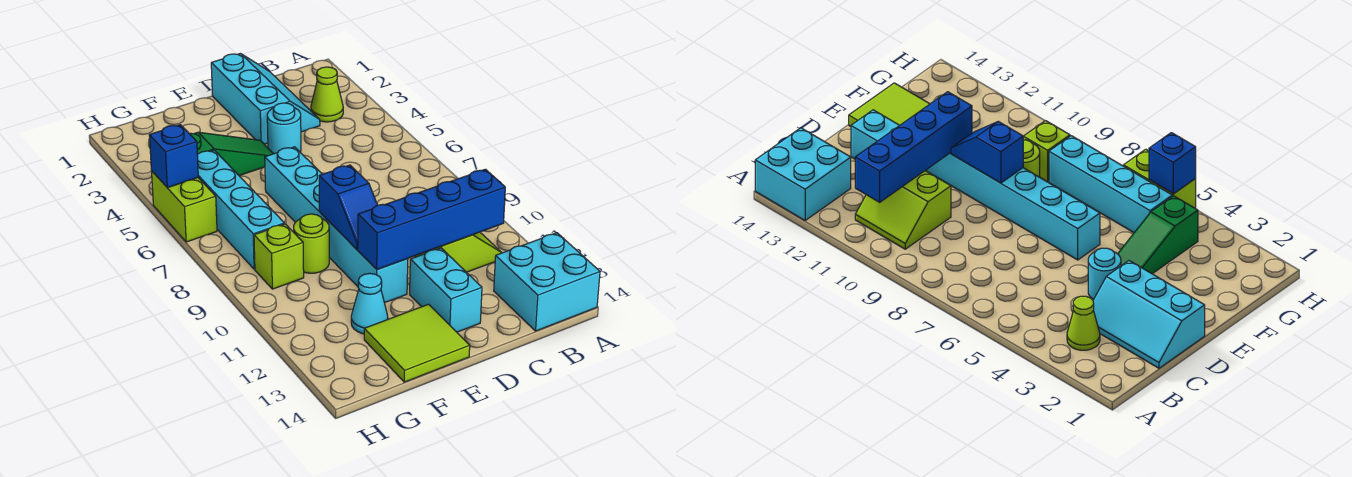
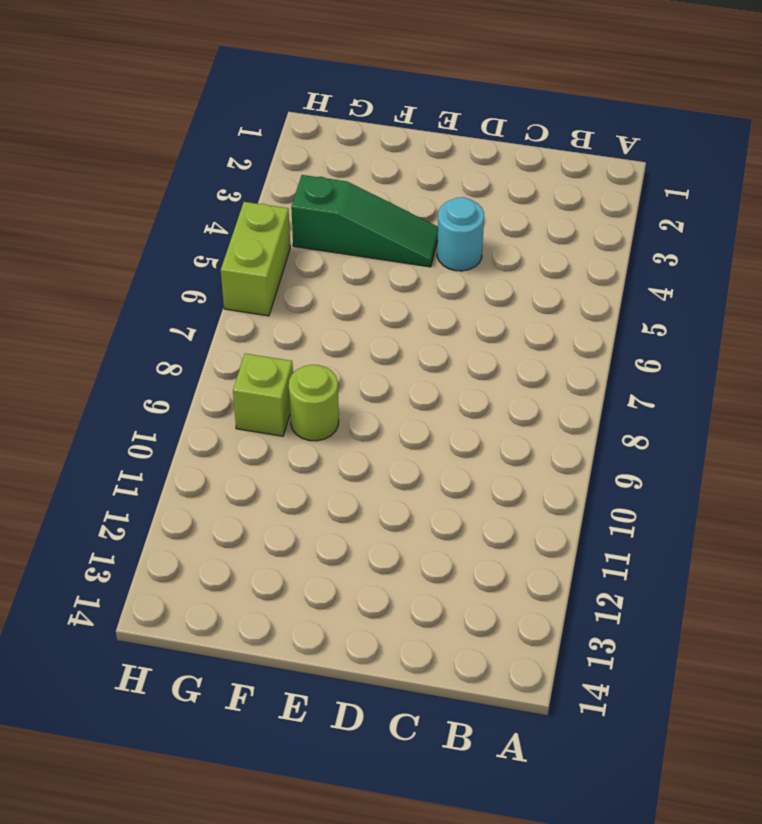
none -> cyan brick A13:B14 level 1
none -> lime cone B3 level 1
none -> lime slope B10:C11 level 1 top C

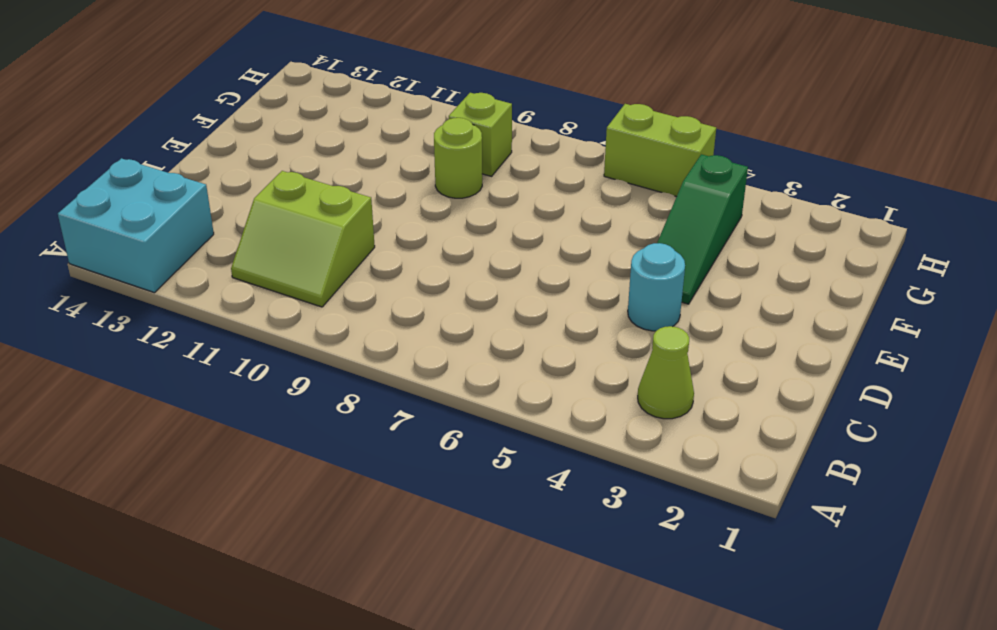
none -> cyan slope C1:D3 level 1 top D
none -> cyan brick D12:D13 level 1
none -> cyan brick E6:E11 level 1

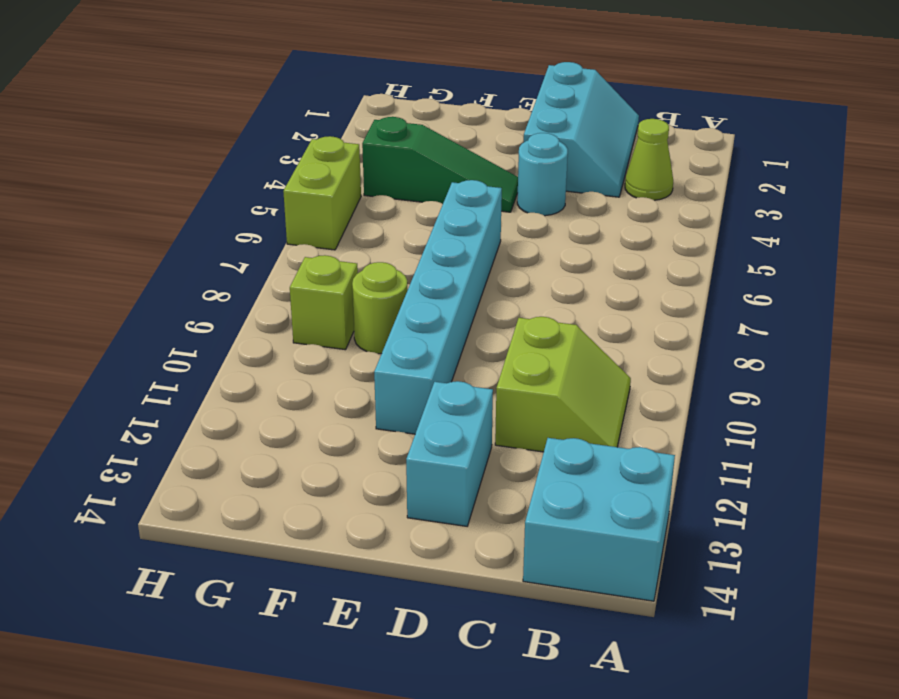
none -> lime tile E13:F14 level 1
none -> cyan cone F12 level 1
none -> cyan brick G5:G8 level 1

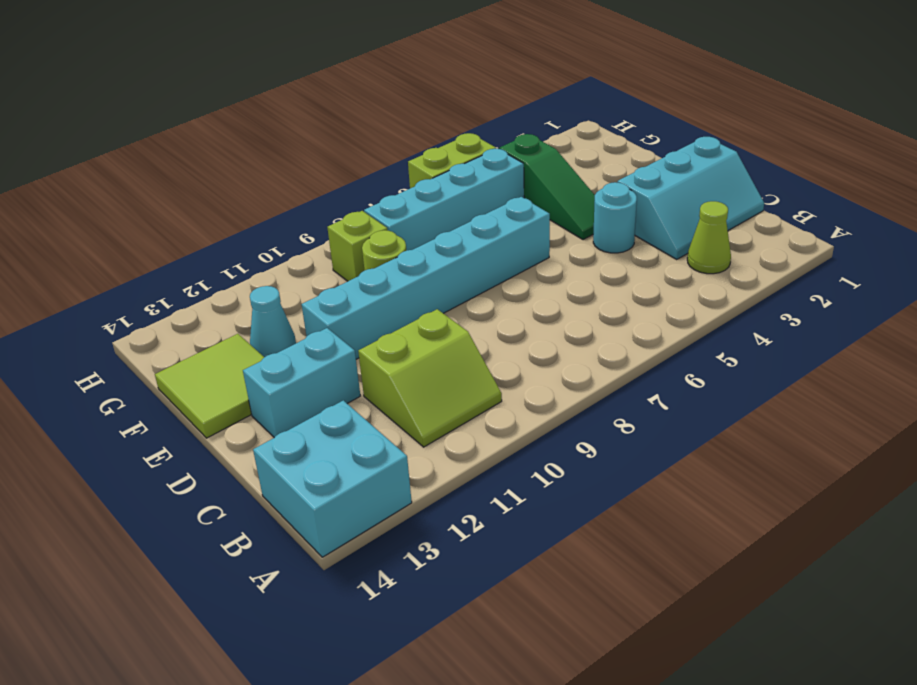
none -> blue brick B11:E11 level 2
none -> blue slope E9:E10 level 2 top 9
none -> blue brick H5 level 2

